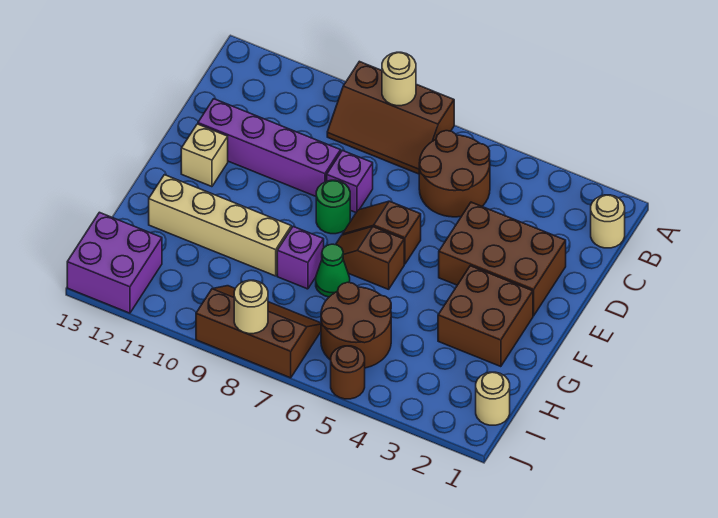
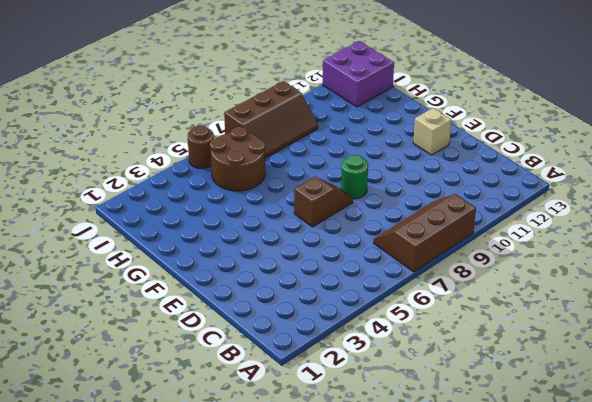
none -> tan round brick B1 level 1
none -> brown round brick B5:C6 level 1
none -> brown brick D2:E4 level 1

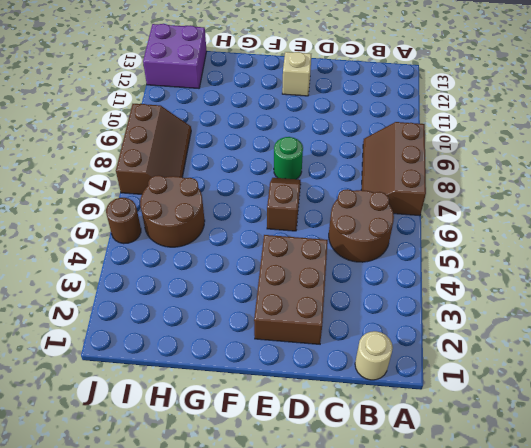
none -> purple brick D8 level 1
none -> purple brick D9:D12 level 1
none -> brown brick F2:G3 level 1

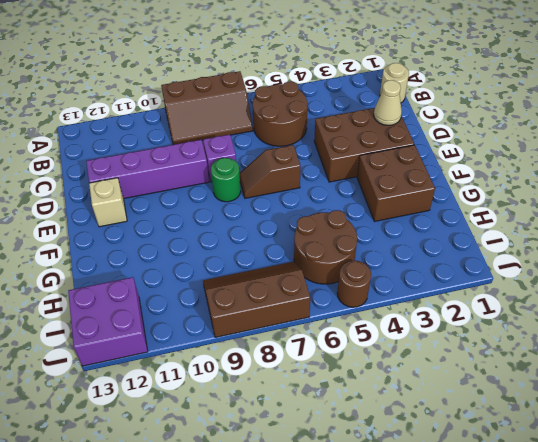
tan cone D2 level 2 -> none
none -> brown slope F6:F7 level 1 top 6
none -> green cone G7 level 1
none -> purple brick G8 level 1

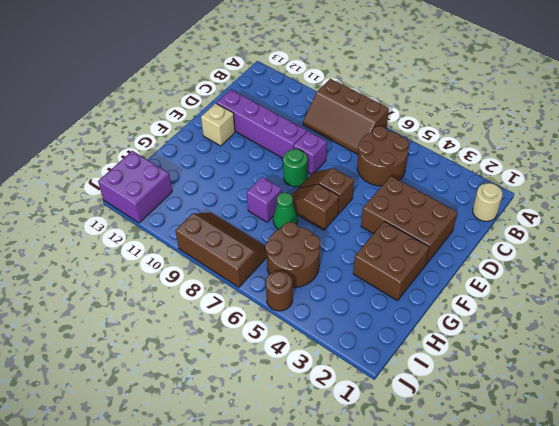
none -> tan brick G9:G12 level 1
none -> tan round brick I1 level 1
none -> tan round brick A8 level 2

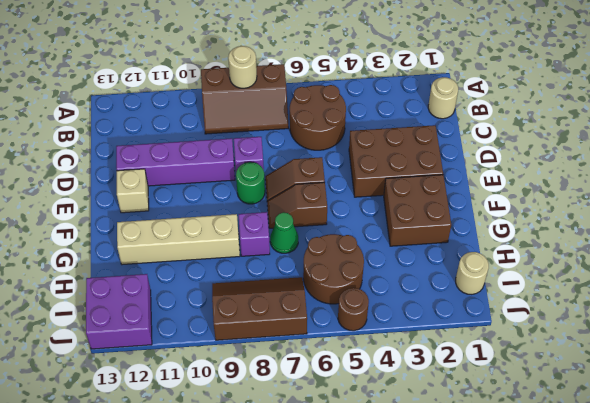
none -> tan round brick J8 level 2

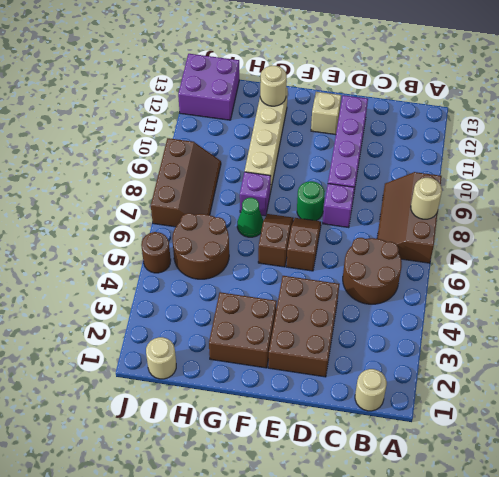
tan round brick G12 level 2 -> tan round brick J8 level 2

